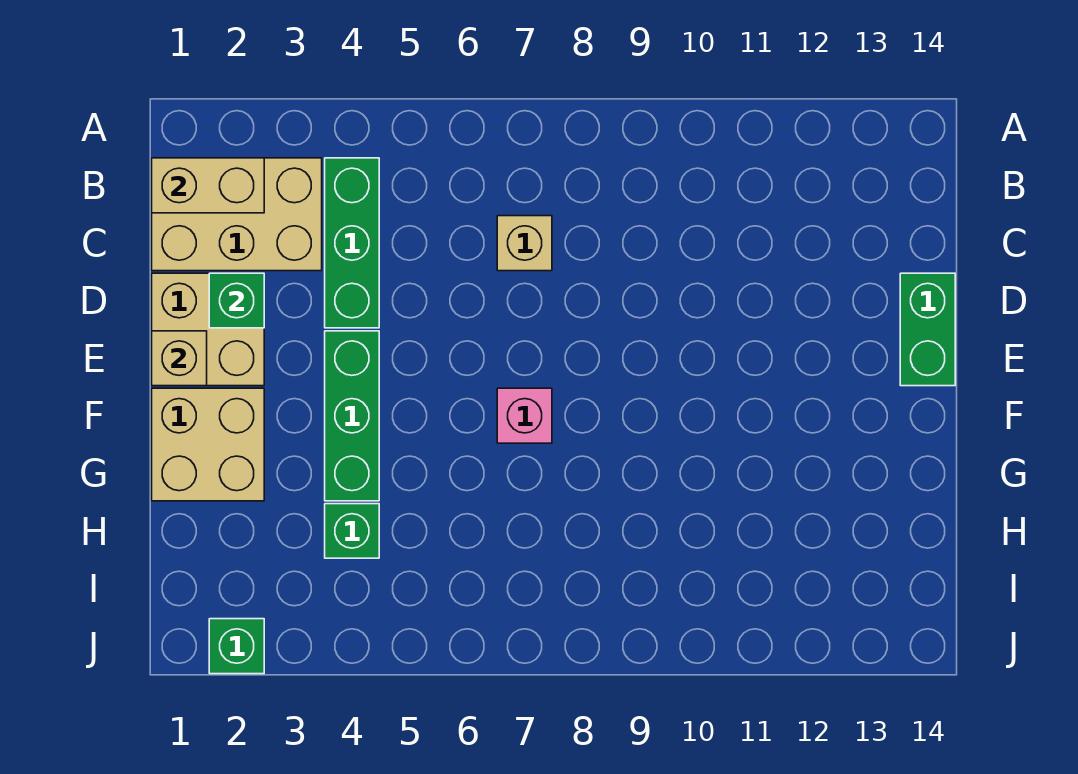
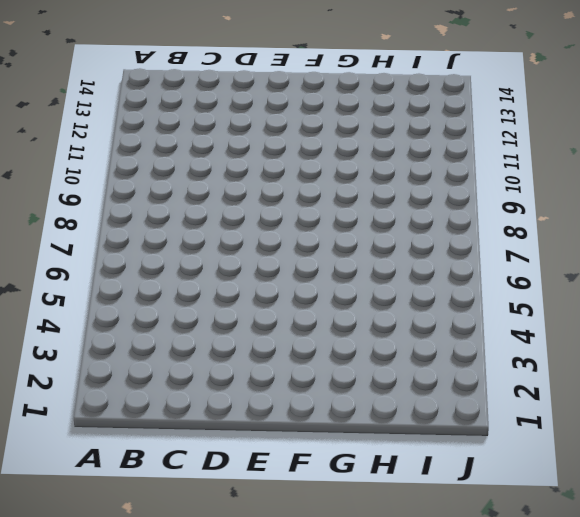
none -> tan brick B1:C3 level 1
none -> green brick B4:D4 level 1
none -> tan brick C7 level 1

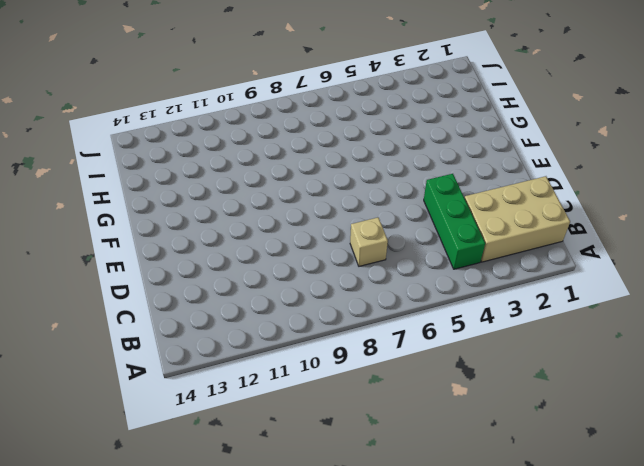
none -> tan brick D1:E2 level 1
none -> green brick D14:E14 level 1
none -> green brick E4:G4 level 1

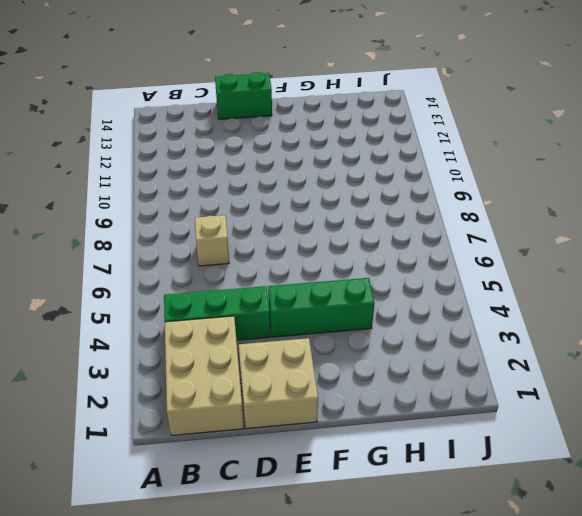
none -> tan brick F1:G2 level 1
none -> pink brick F7 level 1
none -> green brick H4 level 1

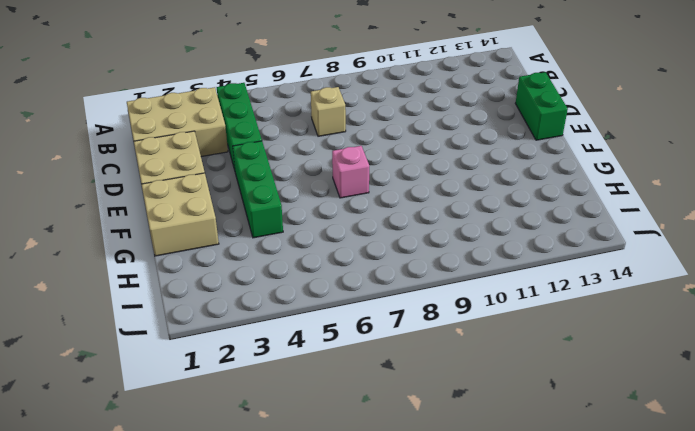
none -> green brick H4 level 1
none -> green brick J2 level 1
none -> tan brick B1:B2 level 2

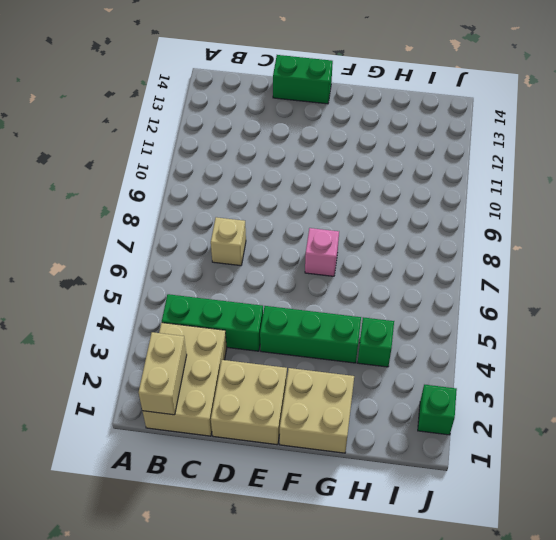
none -> green brick D2 level 2
none -> tan brick E1 level 2

